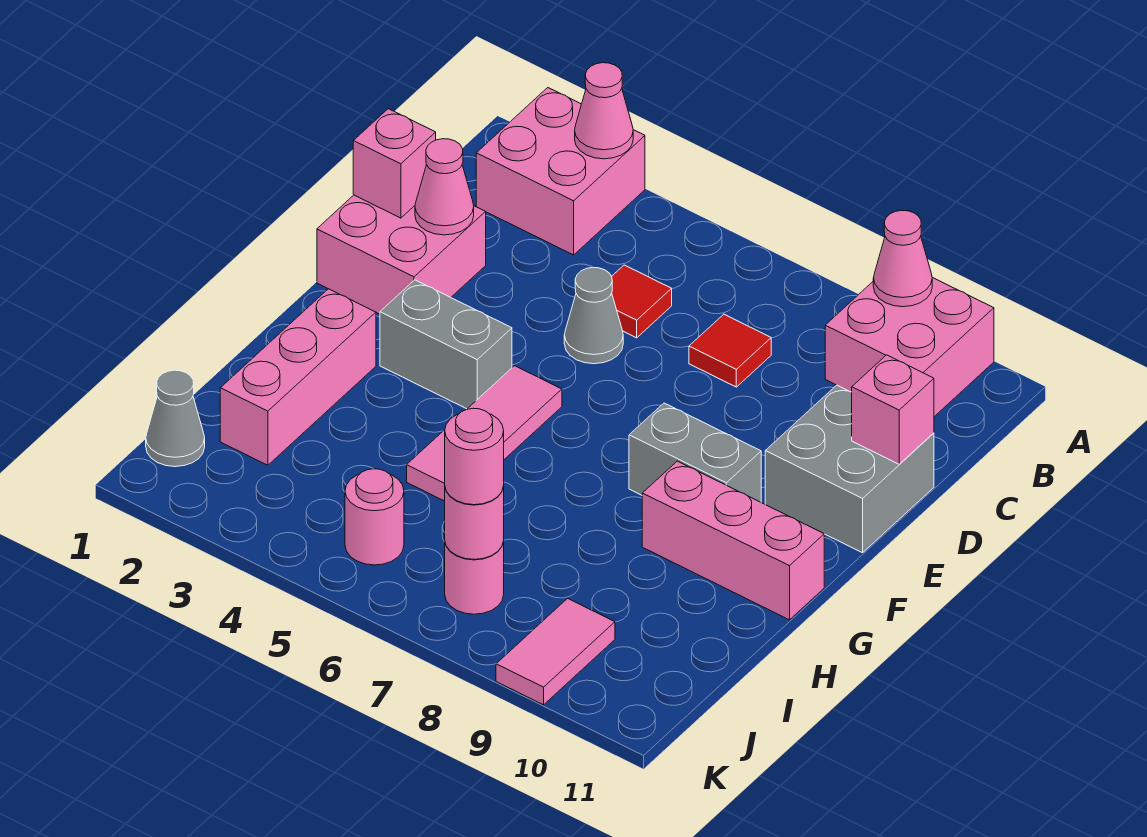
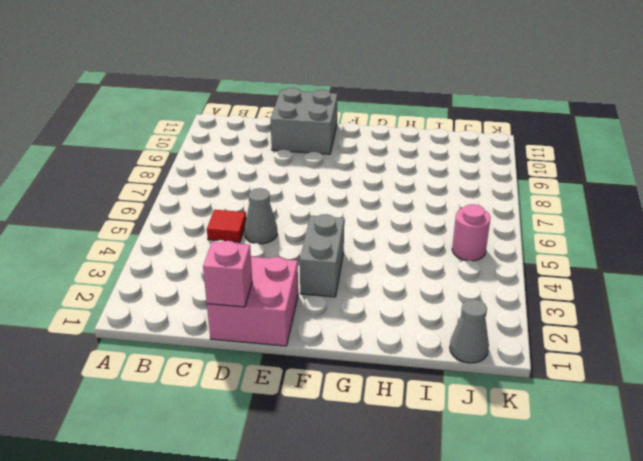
none -> pink brick A2:B3 level 1
none -> pink brick A9:B10 level 1
none -> red tile C7 level 1

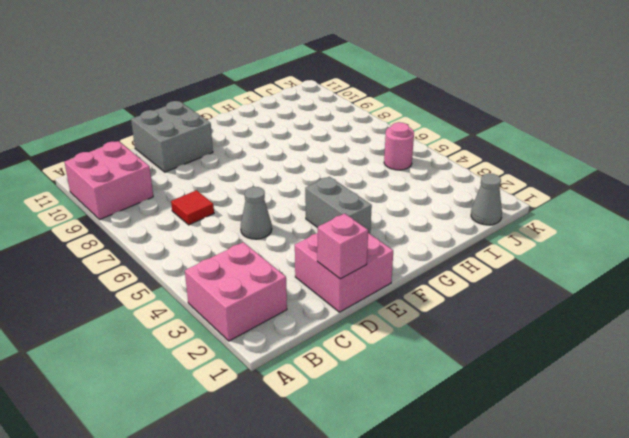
none -> red tile C5 level 1
none -> pink tile F5:H5 level 1
none -> grey brick F8:F9 level 1

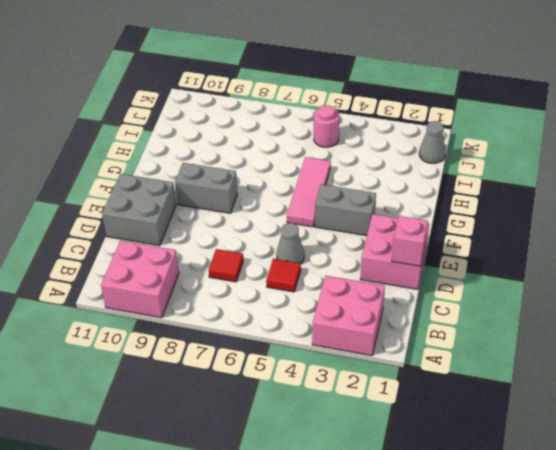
none -> pink brick G2:I2 level 1
none -> pink brick G9:G11 level 1
none -> pink round brick J7 level 1

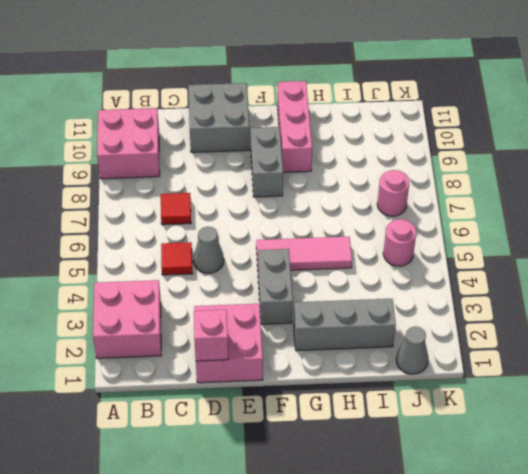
grey brick G2:I2 level 1 -> pink brick G2:I2 level 1
none -> pink tile J9:K9 level 1
none -> pink cone A3 level 2
none -> pink cone A9 level 2

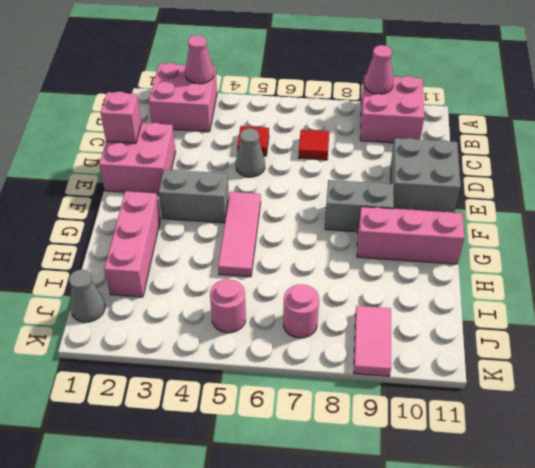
none -> pink cone D2 level 2
none -> pink brick D11 level 2
none -> pink round brick J7 level 2

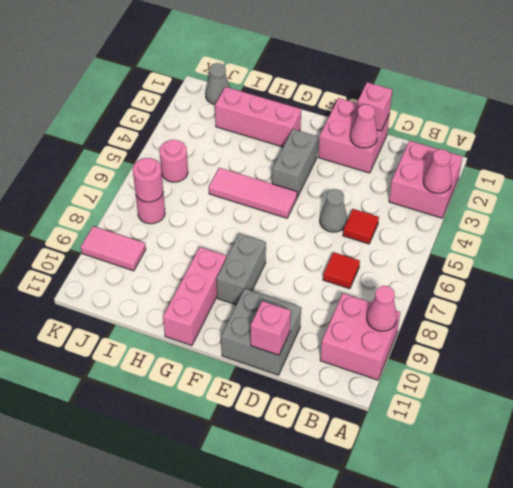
none -> pink round brick J7 level 3

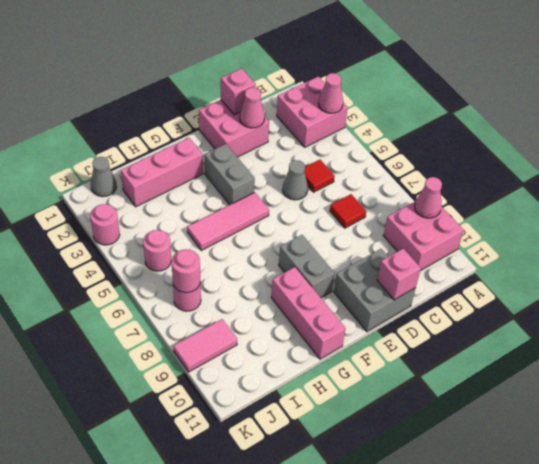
pink round brick K3 level 1 -> pink round brick J7 level 3

